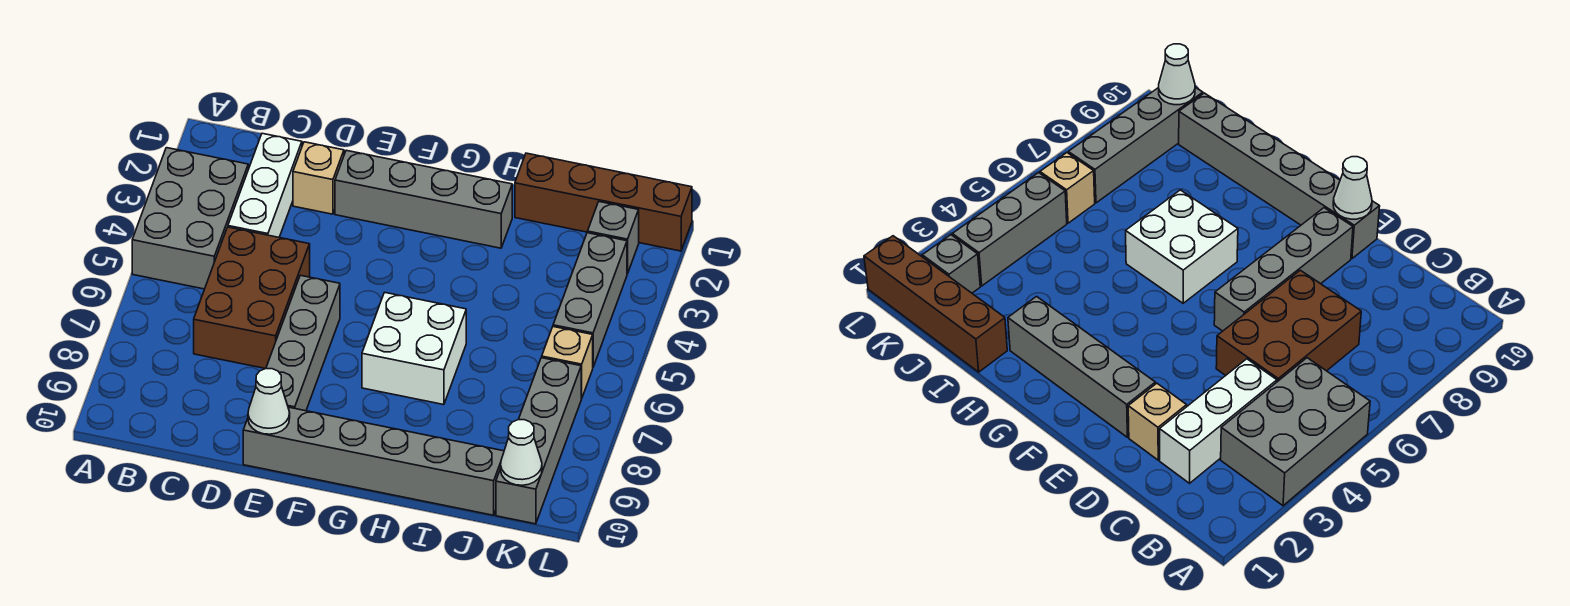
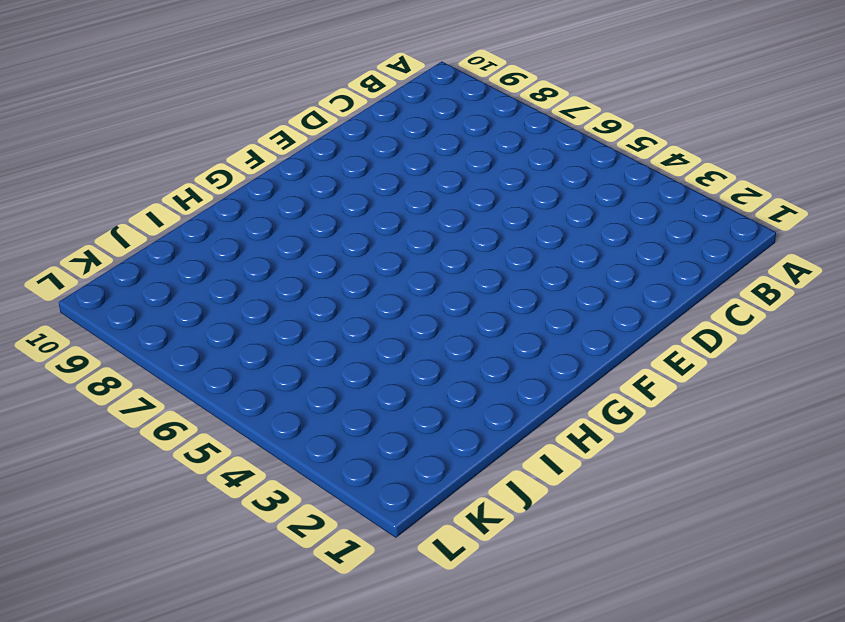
none -> grey brick A3:B5 level 1
none -> white brick C2:C4 level 1
none -> brown brick C5:D7 level 1

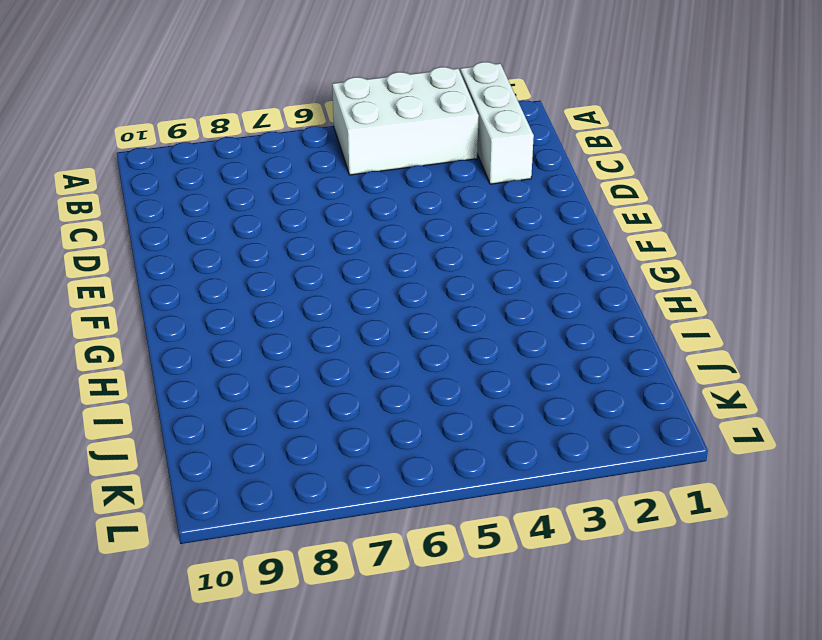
white brick A2:C2 level 1 -> white brick C2:C4 level 1
white brick A3:B5 level 1 -> grey brick A3:B5 level 1
none -> brown brick C5:D7 level 1
none -> tan brick D2 level 1
none -> grey brick E2:H2 level 1

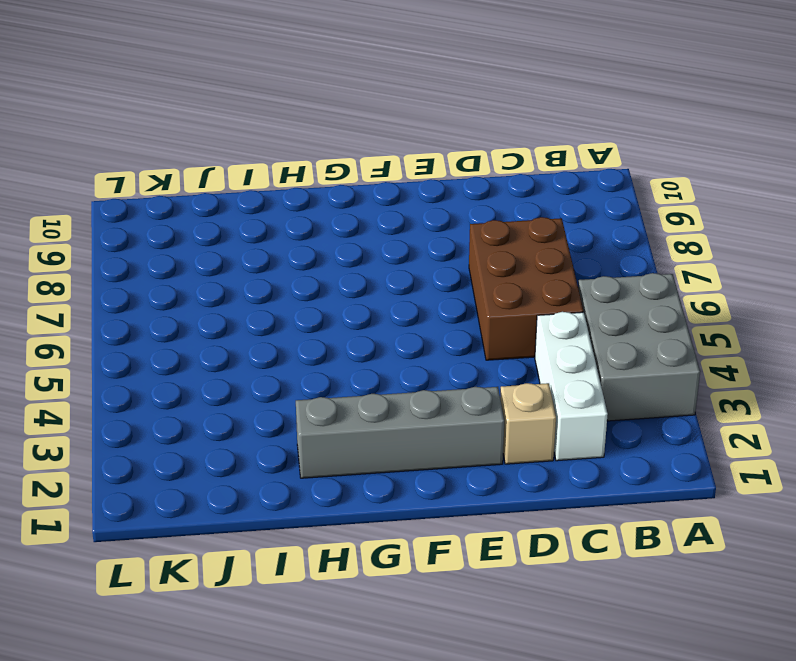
none -> grey brick E6:E9 level 1
none -> grey brick E10:J10 level 1
none -> white brick G6:H7 level 1

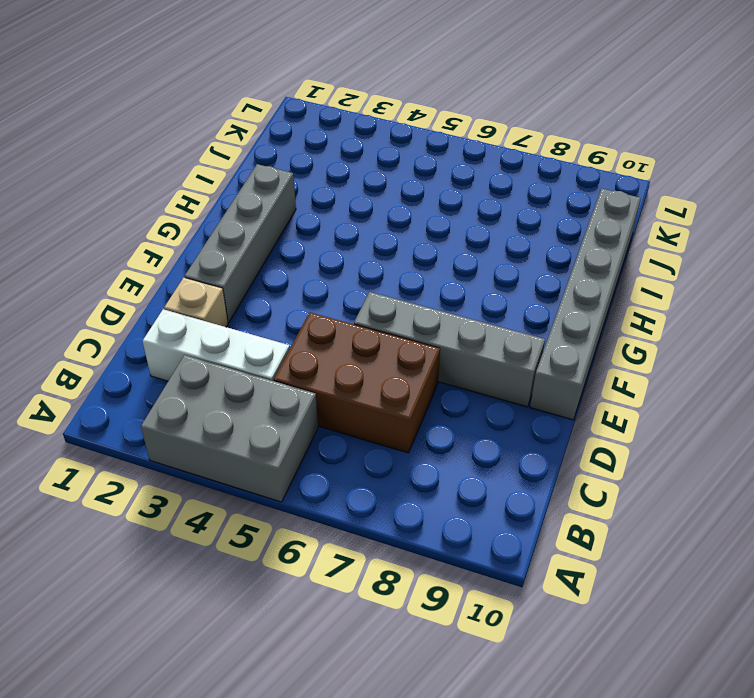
none -> white brick G6:H7 level 1
none -> brown brick I1:L1 level 1
none -> grey brick K2 level 1

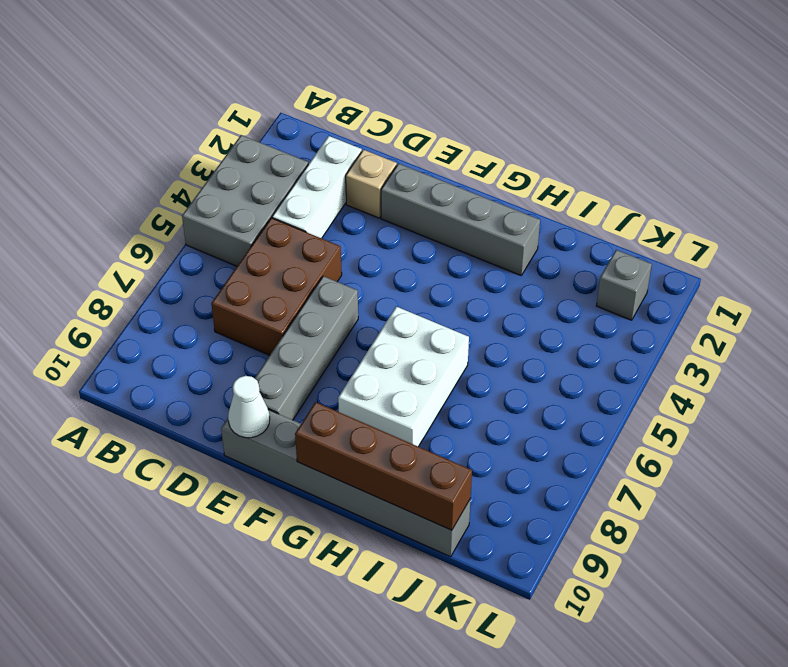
white brick G6:H8 level 1 -> white brick G6:H7 level 1
brown brick G10:J10 level 2 -> brown brick I1:L1 level 1
none -> grey brick K3:K5 level 1
none -> tan brick K6 level 1
none -> grey brick K7:K10 level 1

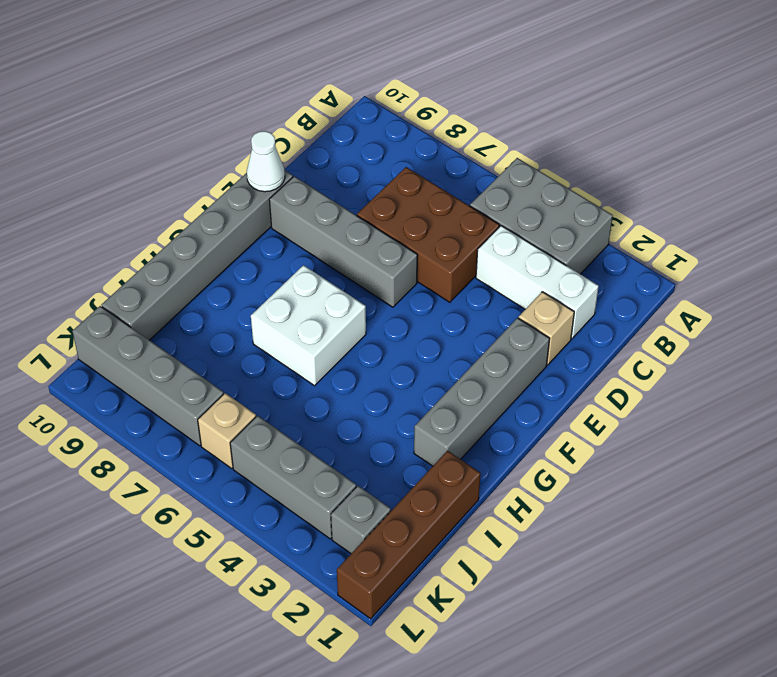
none -> white cone K10 level 2

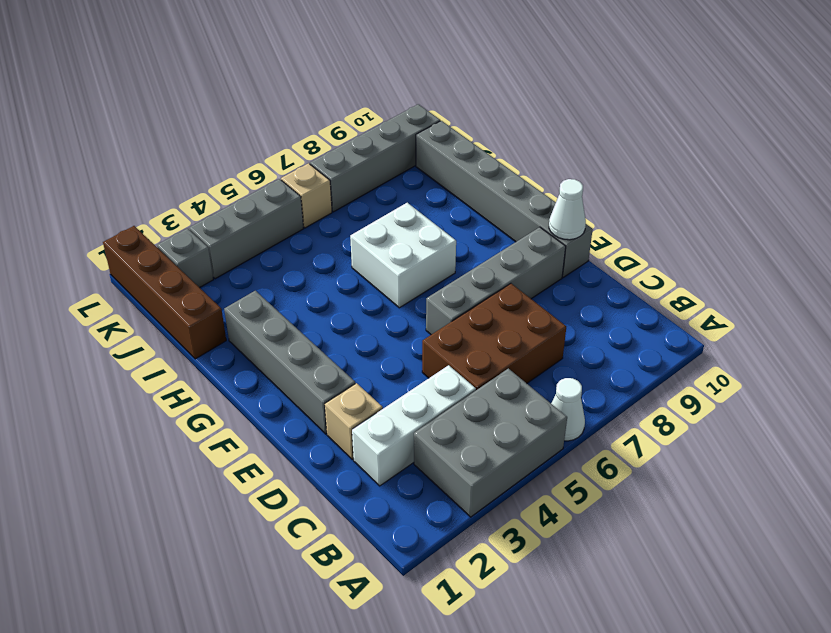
white cone A6 level 1 -> white cone K10 level 2

